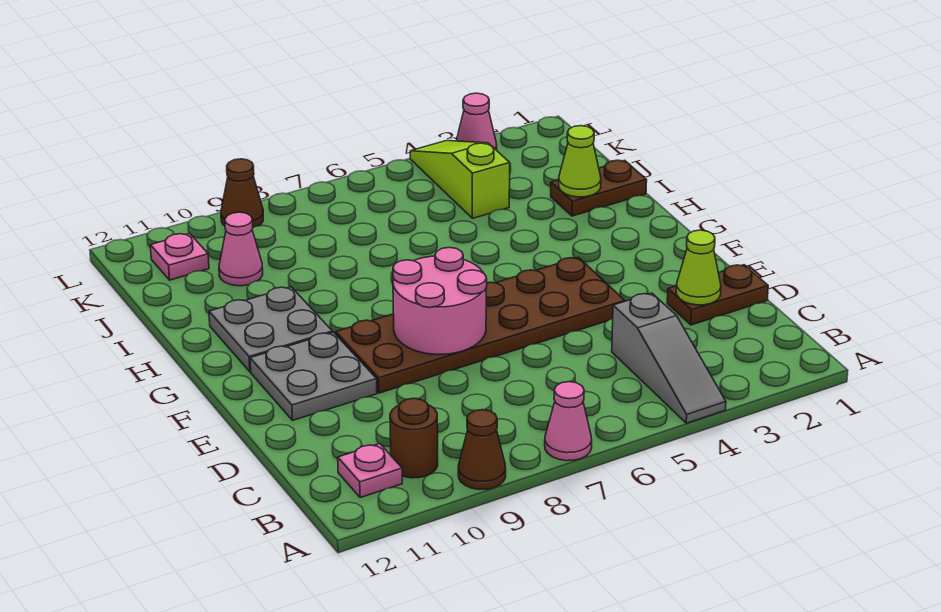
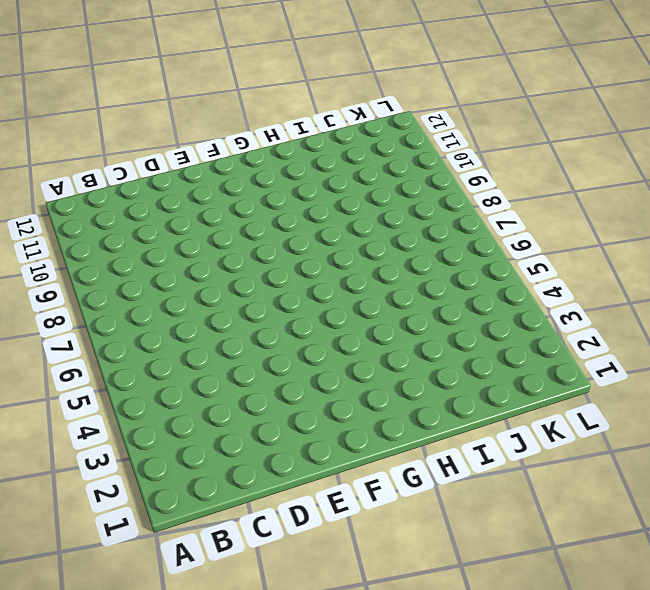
none -> grey slope A4:C4 level 1 top C
none -> pink cone A7 level 1
none -> brown cone A9 level 1

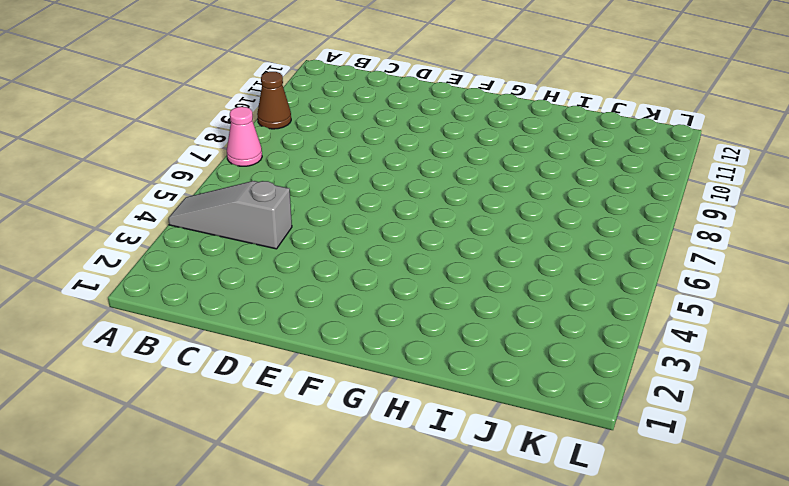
none -> brown round brick B10 level 1
none -> pink plate B11 level 1
none -> brown plate D1:D2 level 1

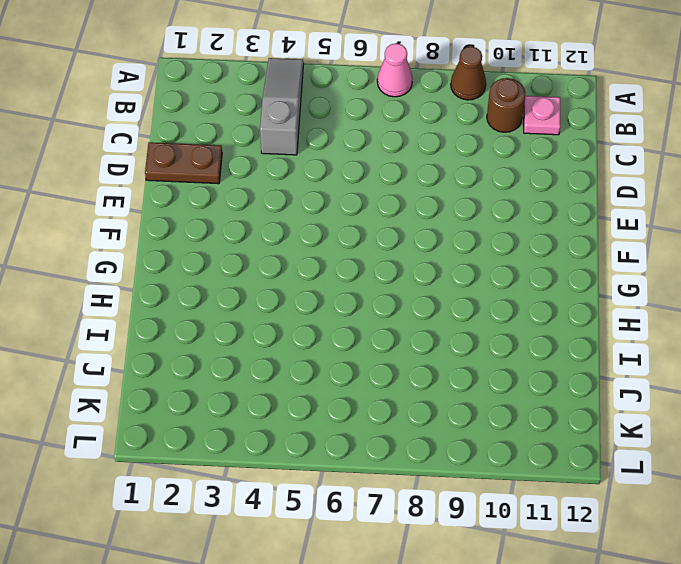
none -> brown plate E4:F9 level 1
none -> grey plate E10:F11 level 1
none -> grey plate G10:H11 level 1

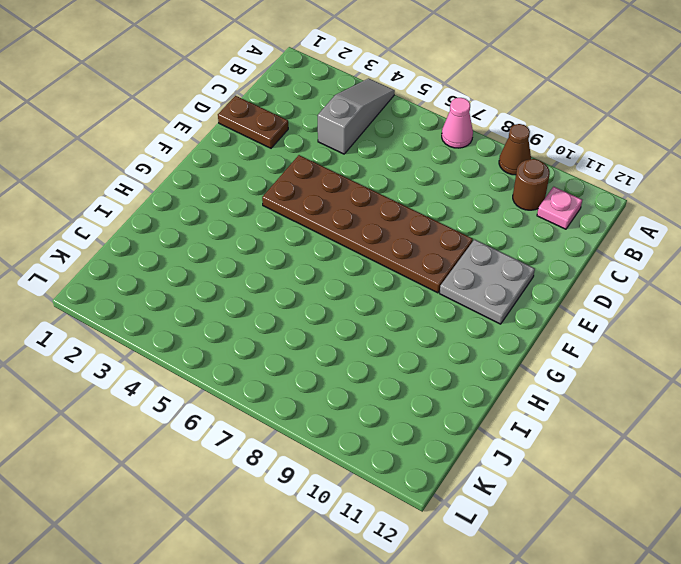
none -> grey plate G10:H11 level 1
none -> brown plate I1:I2 level 1
none -> lime slope J4:L4 level 1 top J

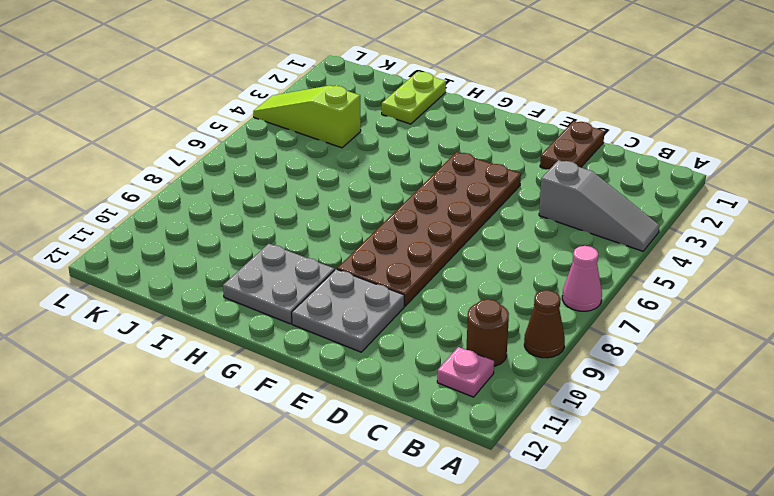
lime plate I1:I2 level 1 -> brown plate I1:I2 level 1
none -> pink cone J10 level 1
none -> pink plate K11 level 1
none -> pink cone L3 level 1

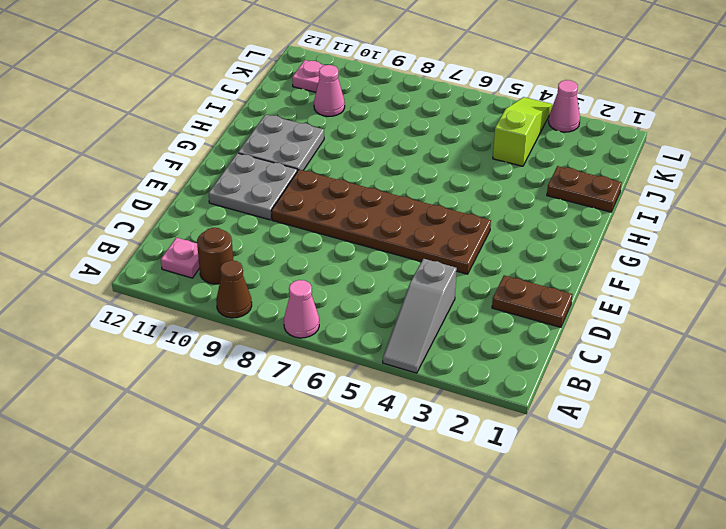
none -> brown cone L9 level 1
none -> lime cone D2 level 2
none -> pink round brick E7:F8 level 2

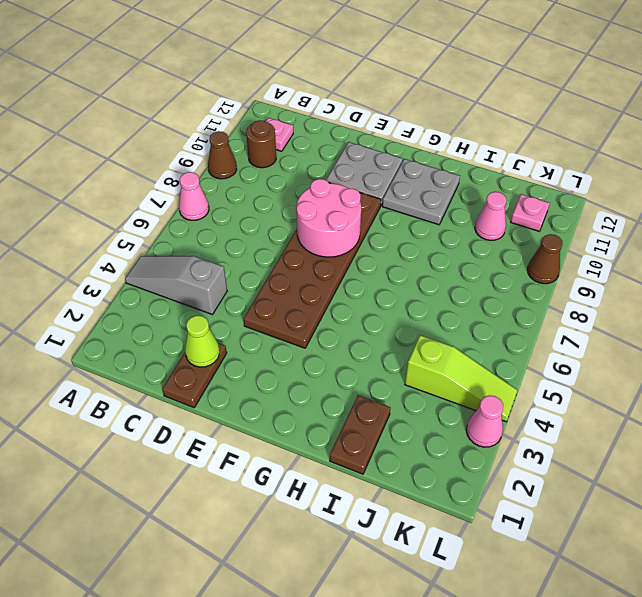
none -> lime cone I2 level 2

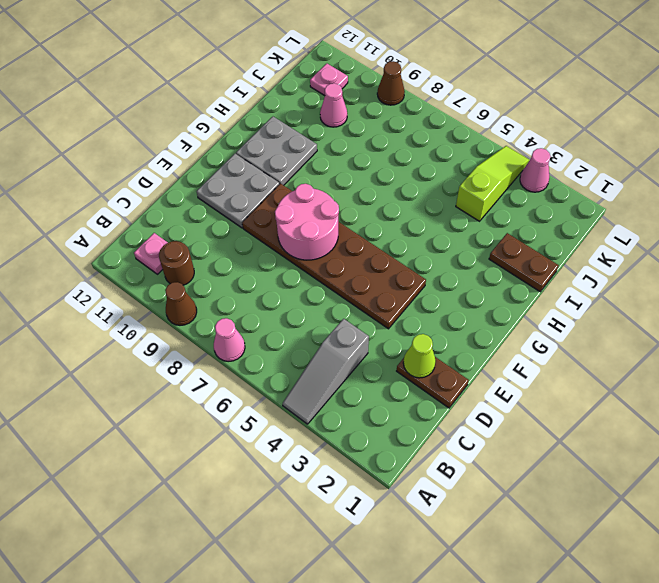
none -> lime cone I2 level 2

